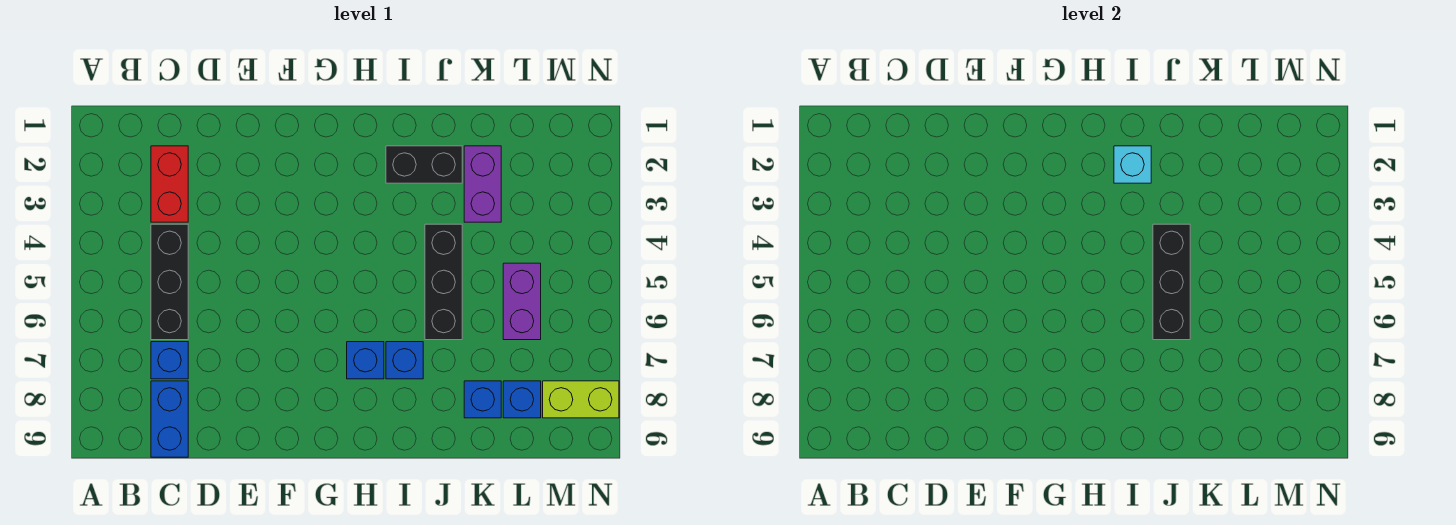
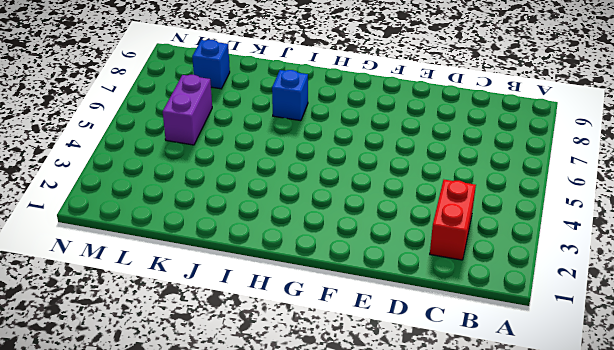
none -> black brick C4:C6 level 1
none -> blue brick C7 level 1
none -> blue brick C8:C9 level 1

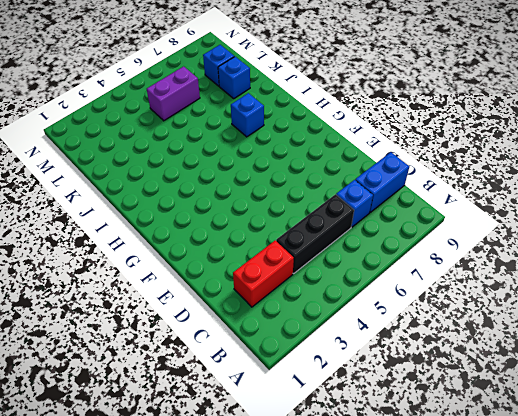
none -> blue brick H7 level 1
none -> black brick I2:J2 level 1
none -> black brick J4:J6 level 1

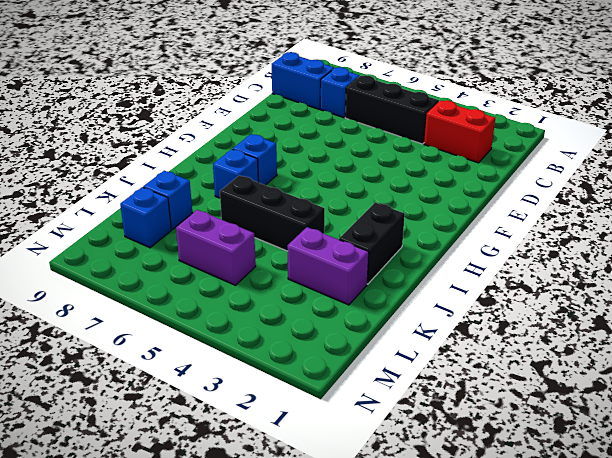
none -> lime brick M8:N8 level 1
none -> cyan brick I2 level 2
none -> black brick J4:J6 level 2

